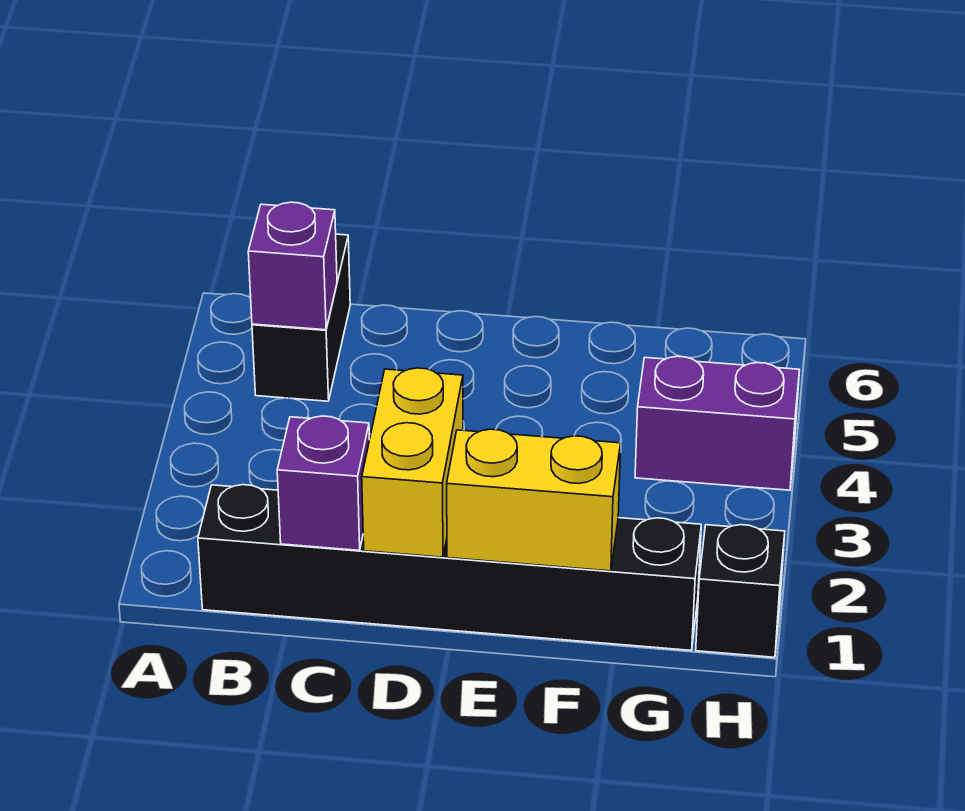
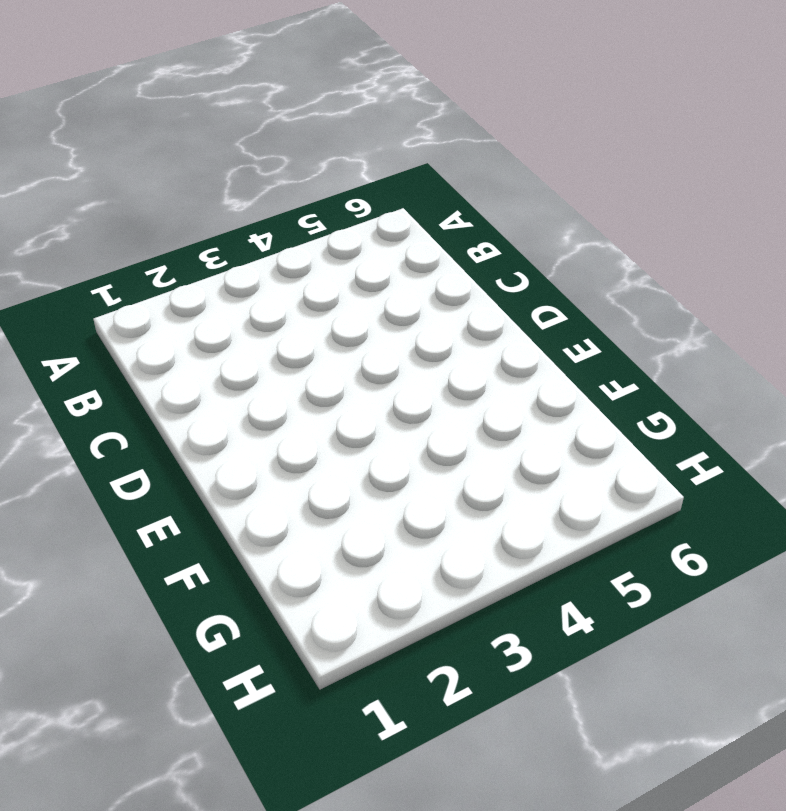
none -> black brick B1:G1 level 1
none -> black brick B5:B6 level 1

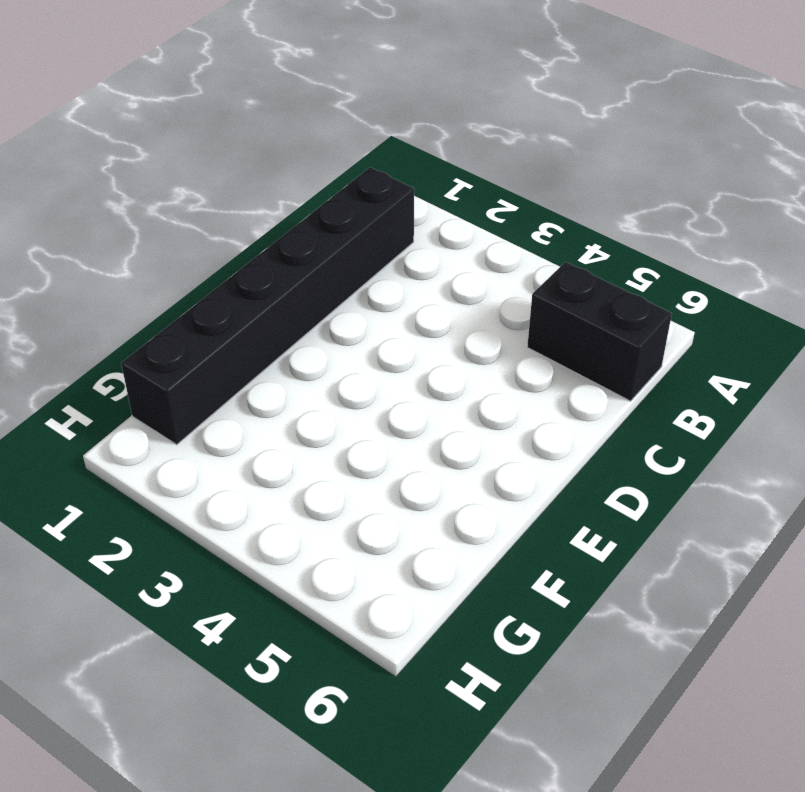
none -> purple brick G4:H4 level 1
none -> black brick H1 level 1

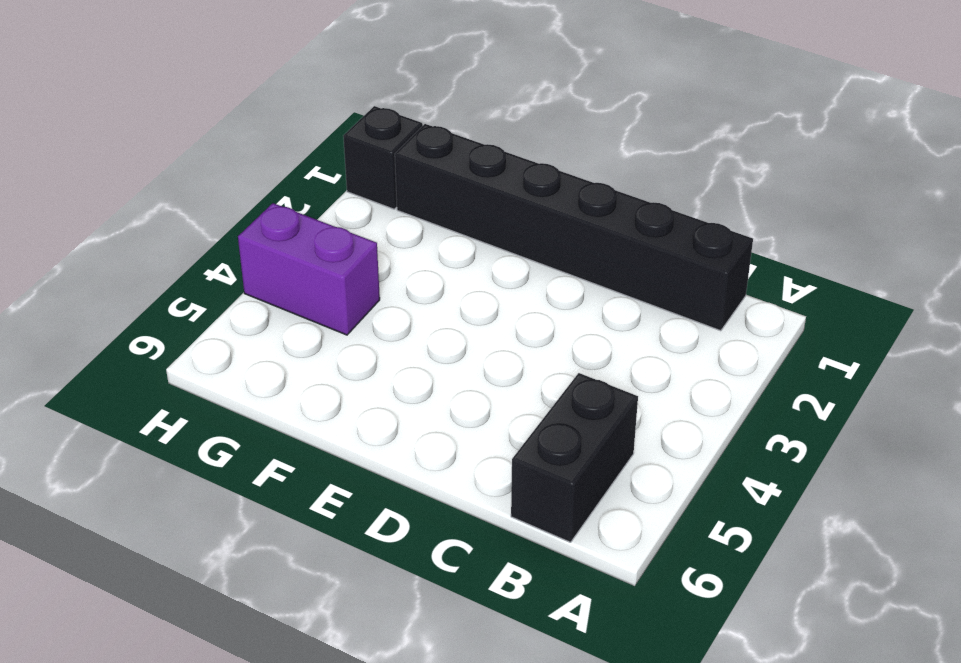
none -> purple brick B5 level 2
none -> purple brick C1 level 2

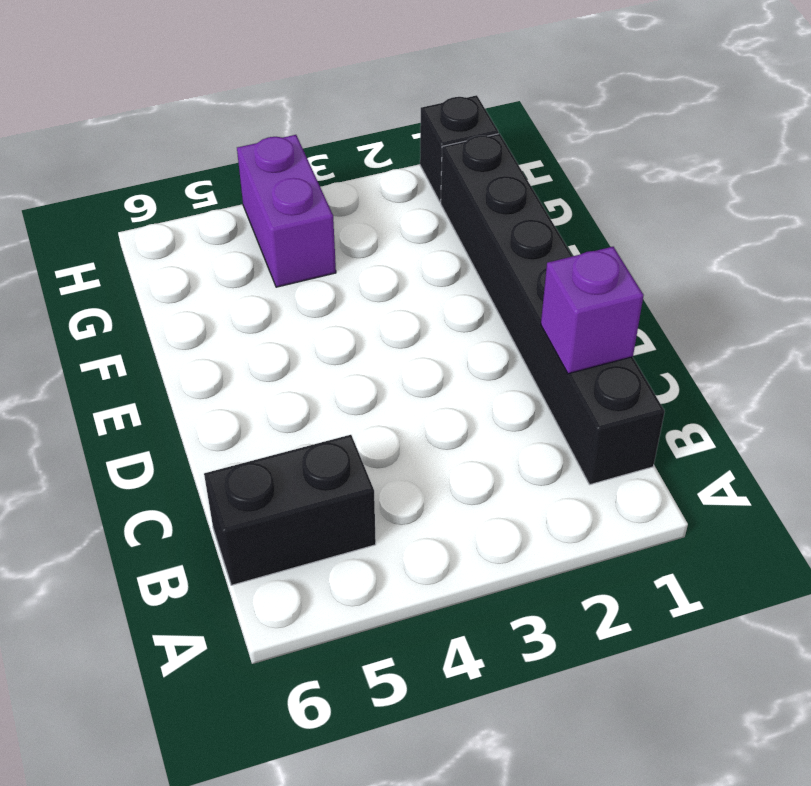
none -> purple brick B5 level 2
none -> yellow brick D1:D2 level 2

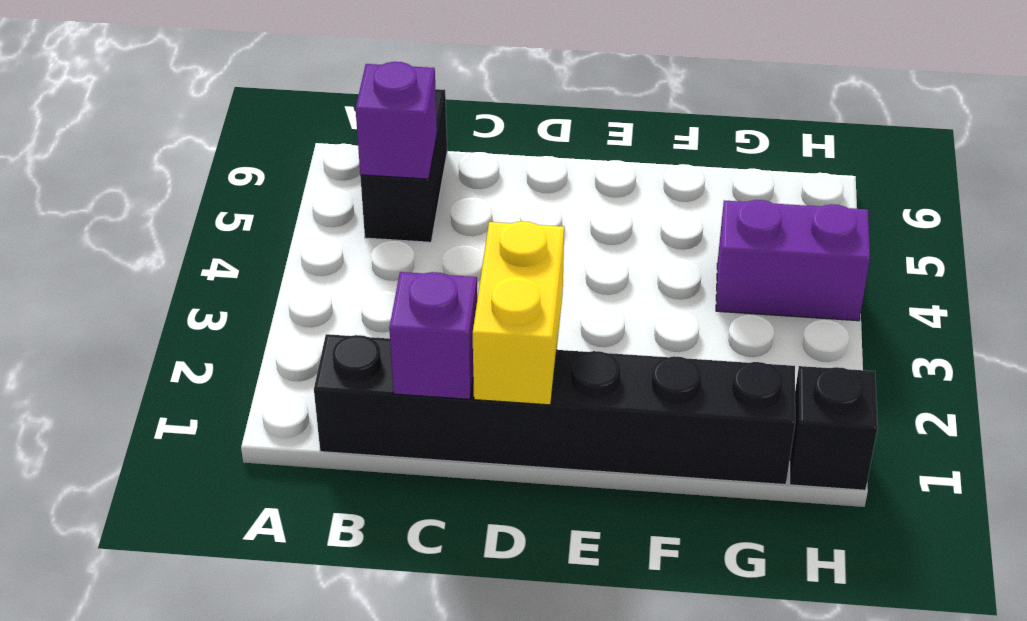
none -> yellow brick E1:F1 level 2

